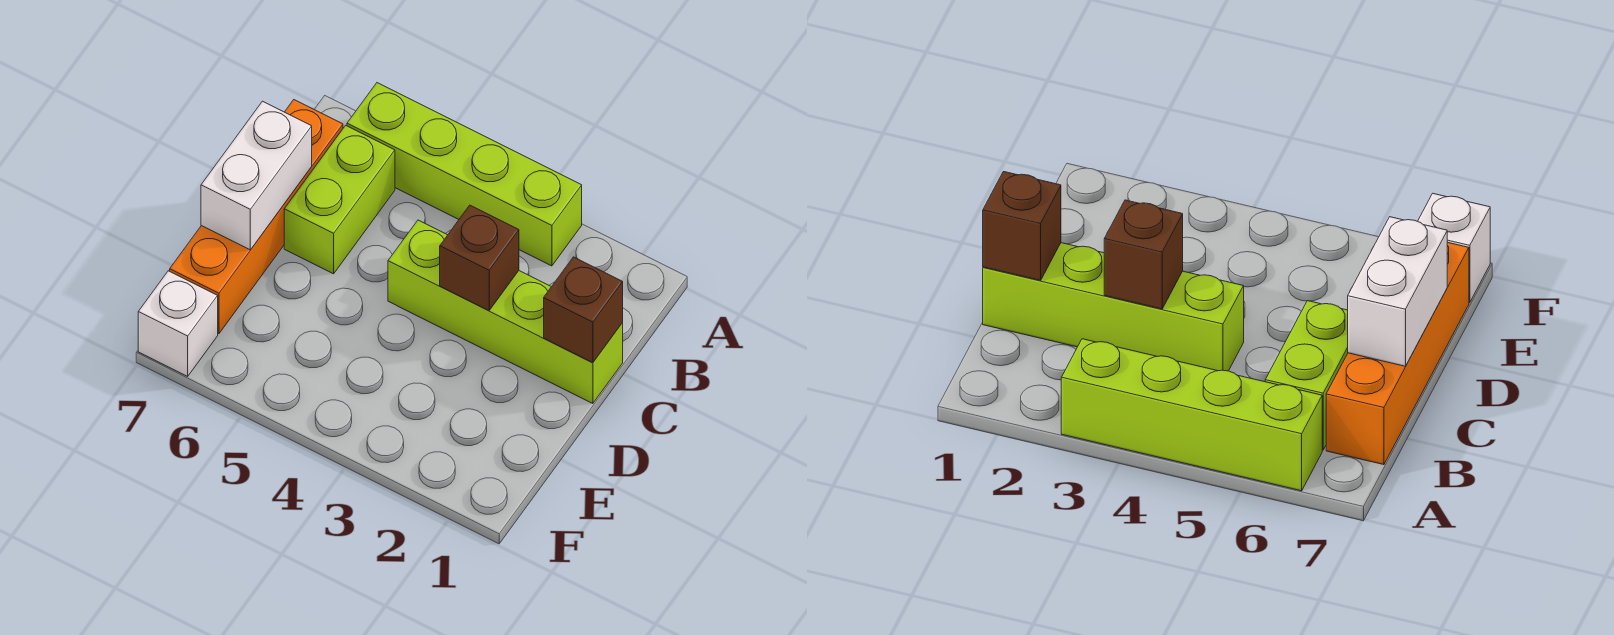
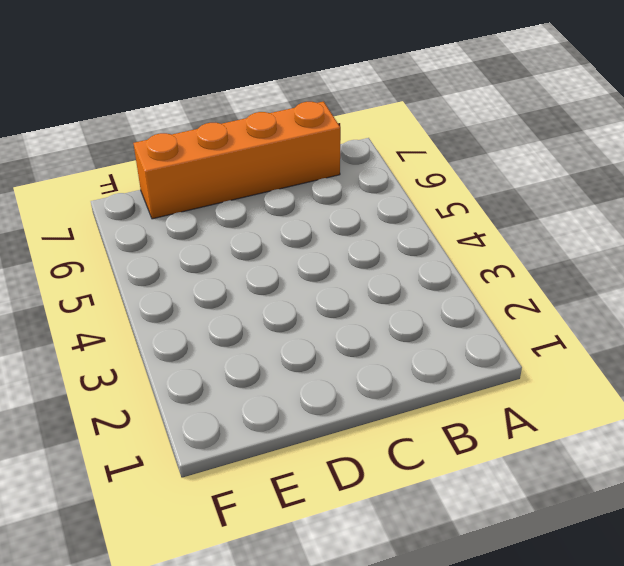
none -> lime brick A3:A6 level 1
none -> lime brick B6:C6 level 1

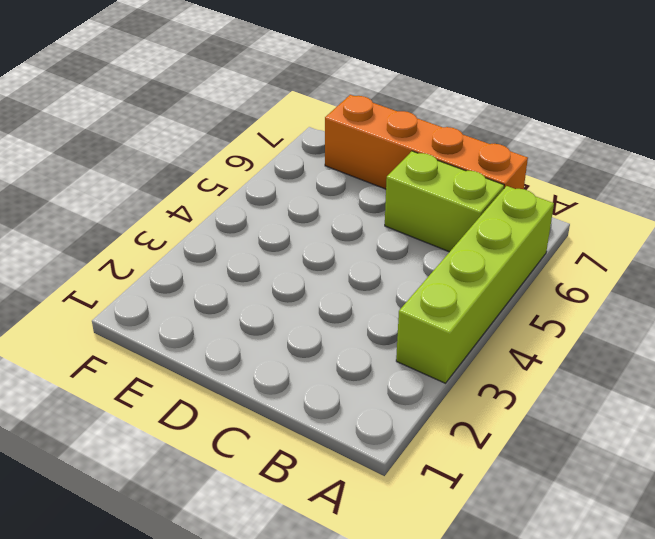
none -> lime brick C1:C4 level 1
none -> white brick F7 level 1

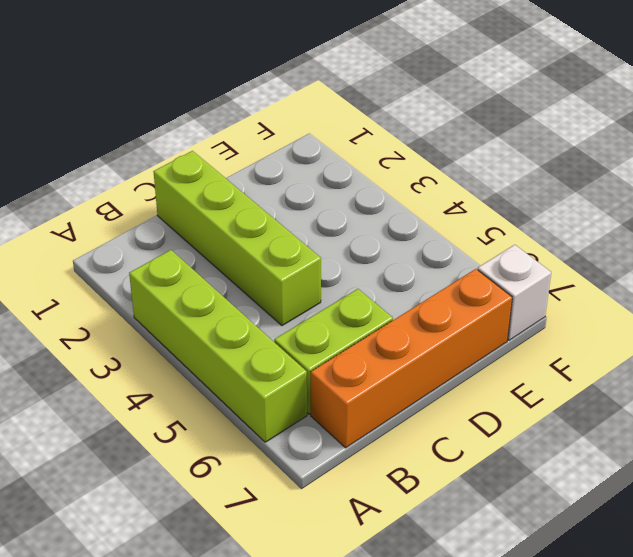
none -> brown brick C1 level 2
none -> brown brick C3 level 2

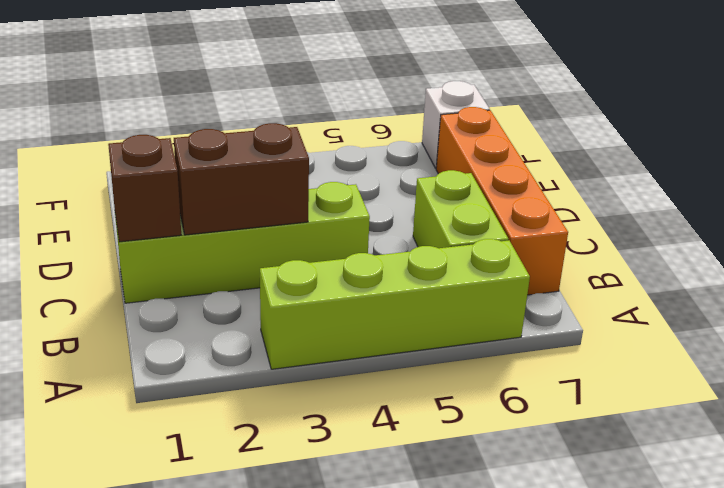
brown brick C2:C3 level 2 -> brown brick C3 level 2
none -> white brick C7:D7 level 2

